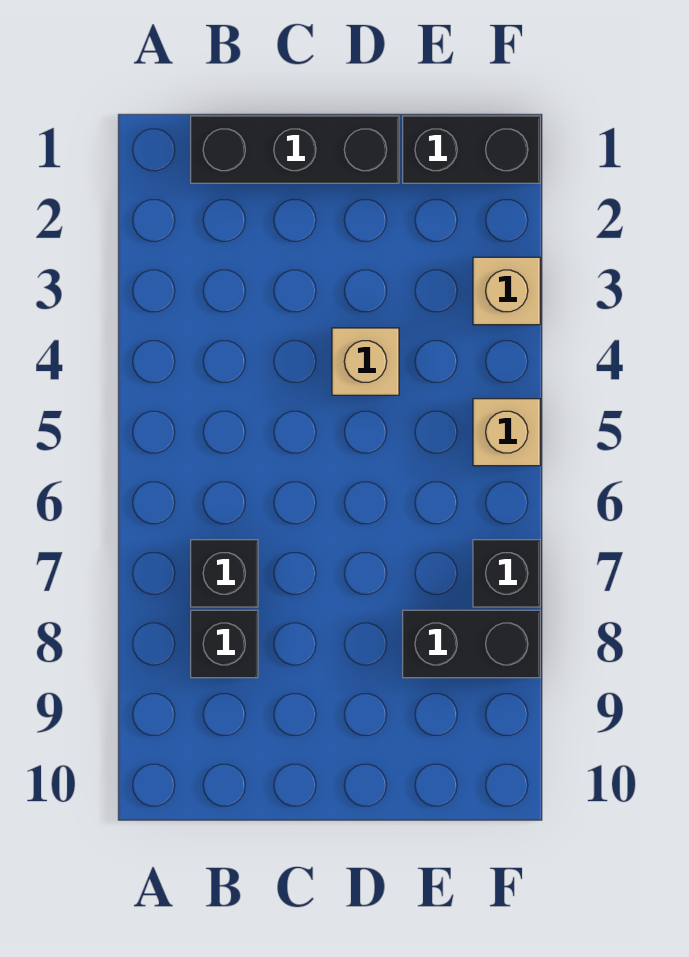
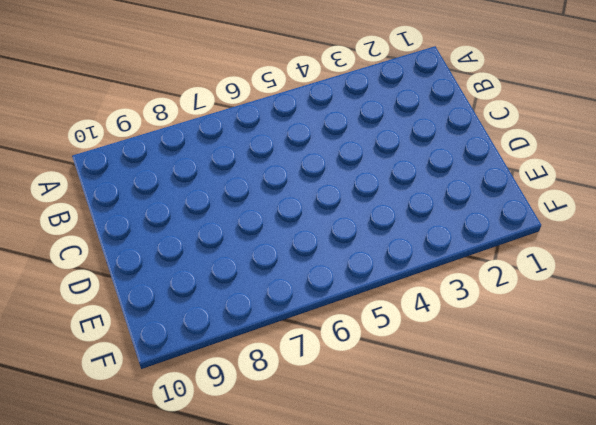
none -> black brick B1:D1 level 1
none -> black brick B7 level 1

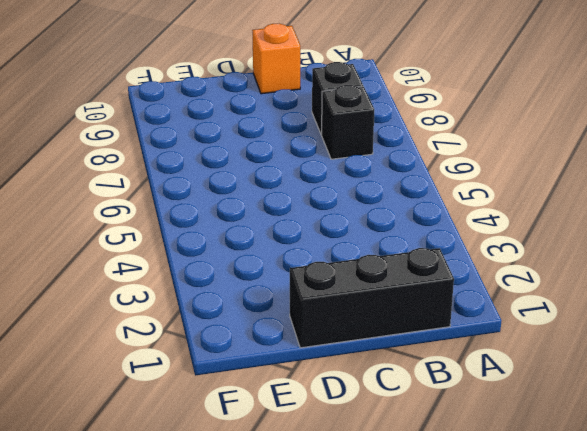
orange brick C10 level 1 -> none
none -> tan brick D4 level 1
none -> black brick E1:F1 level 1

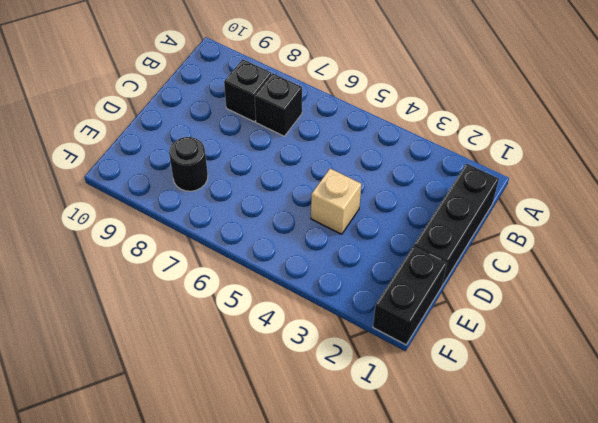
black round brick E8 level 1 -> black brick E8:F8 level 1
none -> tan brick F3 level 1
none -> tan brick F5 level 1

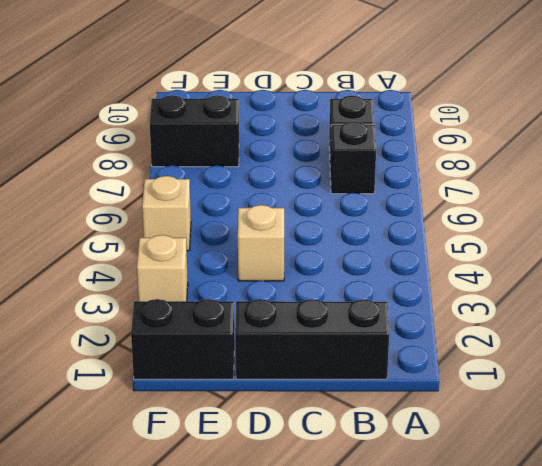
none -> black brick F7 level 1

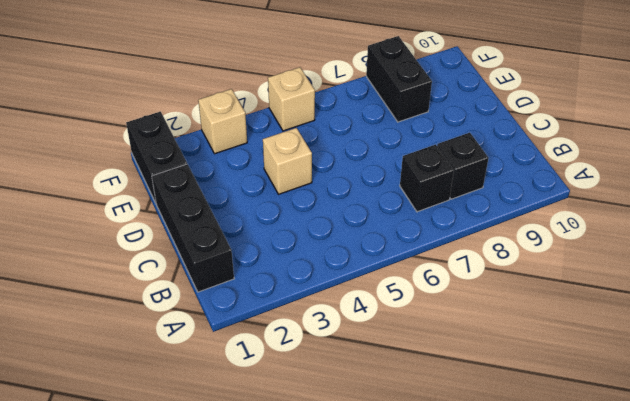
none -> black brick F7 level 1

